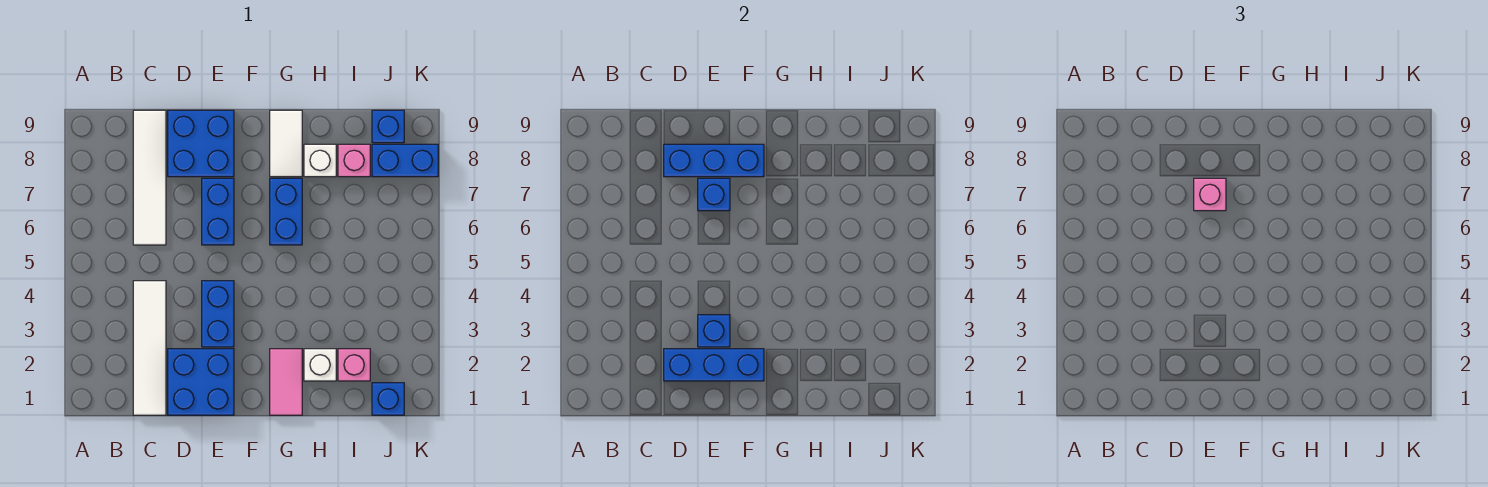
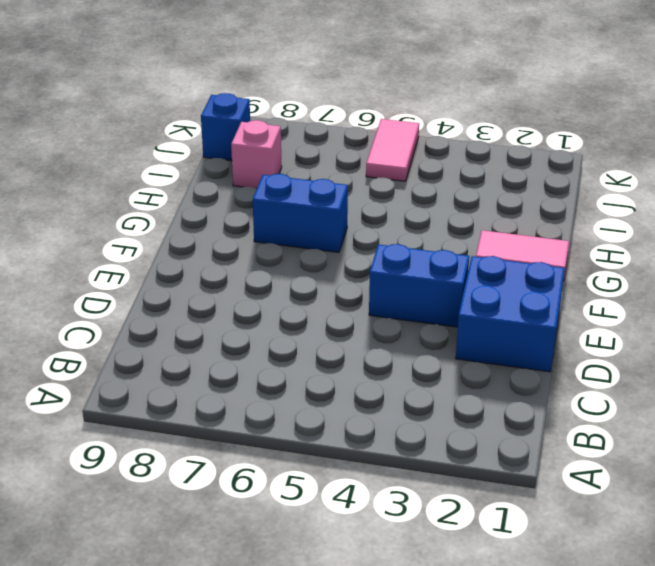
pink tile J5:K5 level 1 -> none
none -> white tile C1:C4 level 1
none -> white tile C6:C9 level 1
none -> blue brick D8:E9 level 1

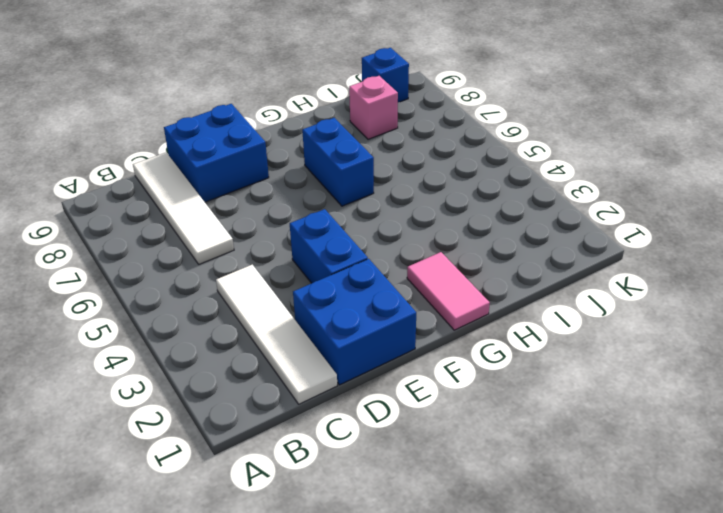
none -> blue brick E6:E7 level 1
none -> white tile G8:G9 level 1
none -> white brick H2 level 1

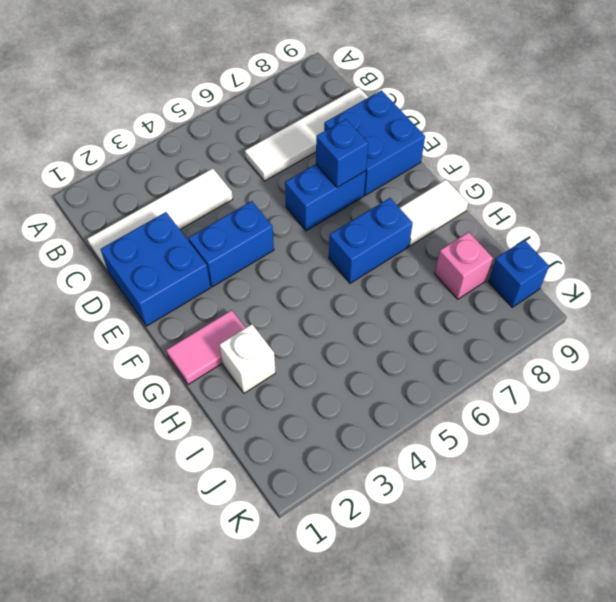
none -> white brick H8 level 1
none -> pink brick I2 level 1
none -> blue brick J1 level 1

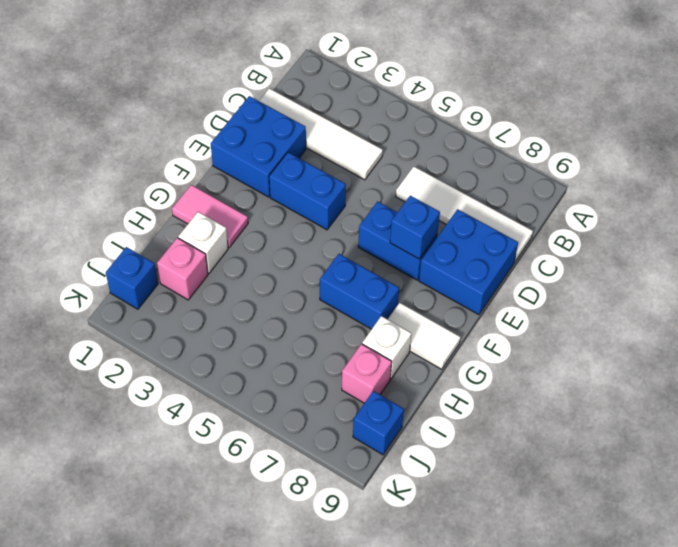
none -> blue brick J8:K8 level 1
none -> blue brick D2:F2 level 2
none -> blue brick D8:F8 level 2

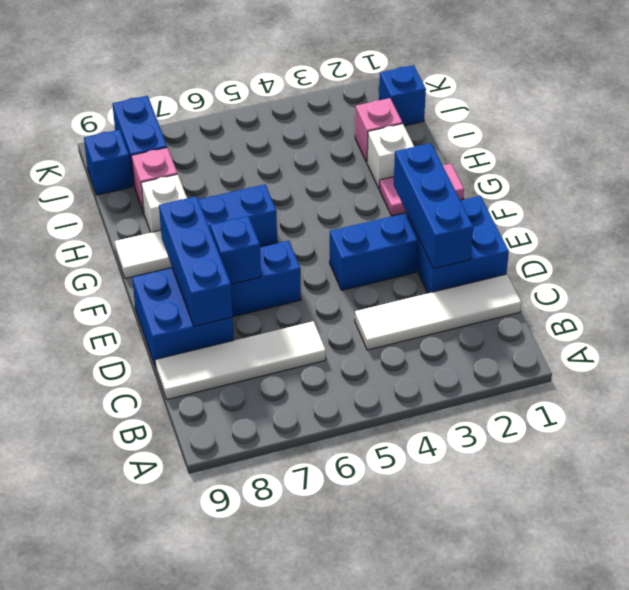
none -> blue brick E3 level 2
none -> pink brick E7 level 3

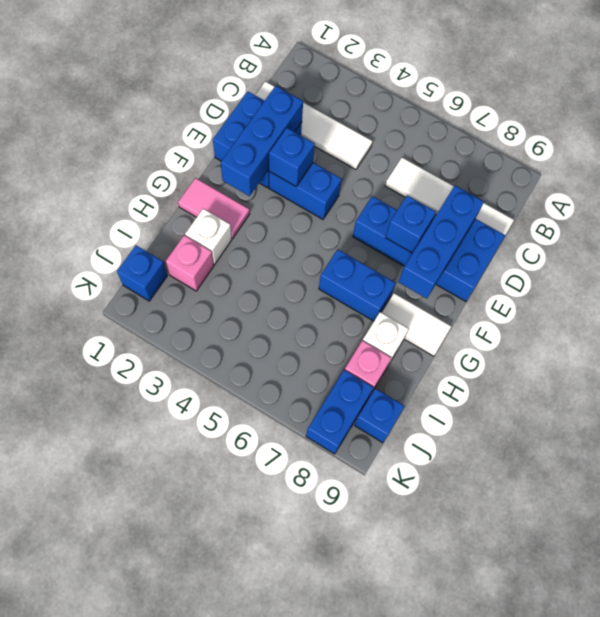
none -> pink brick E7 level 3

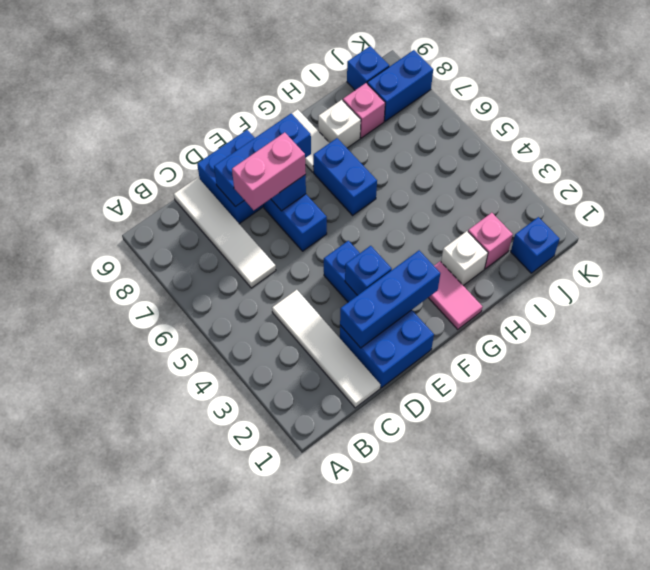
pink brick D7:E7 level 3 -> pink brick E7 level 3

